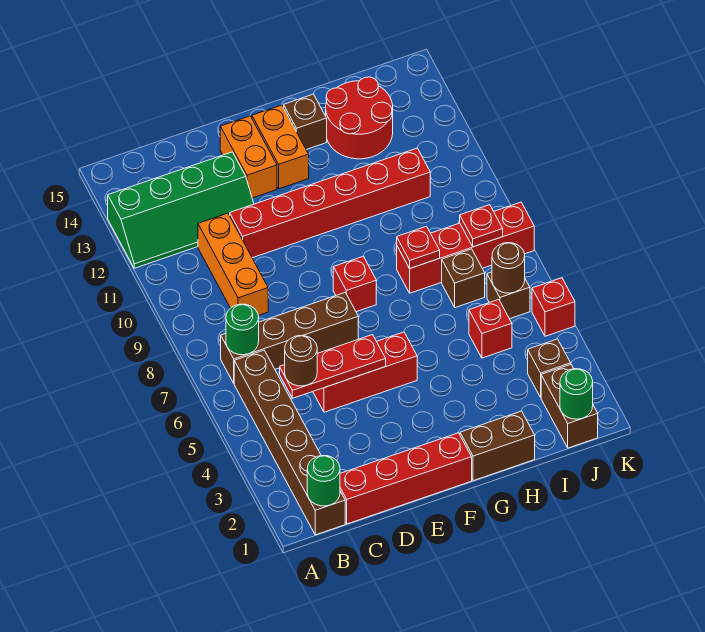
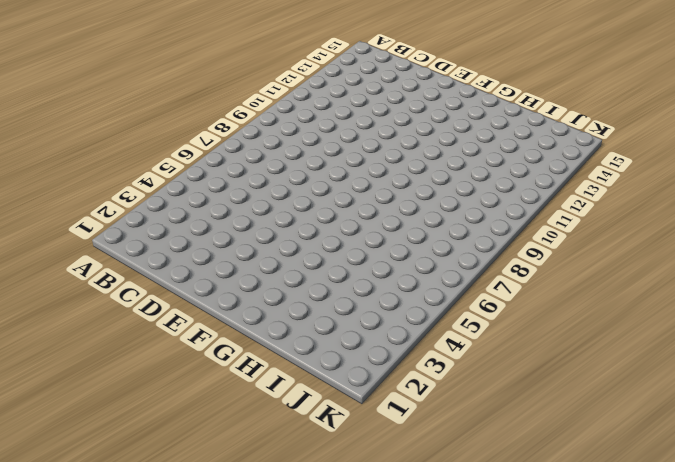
none -> green slope A12:D13 level 1 top 13
none -> brown brick B1:B6 level 1
none -> brown brick B7:E7 level 1

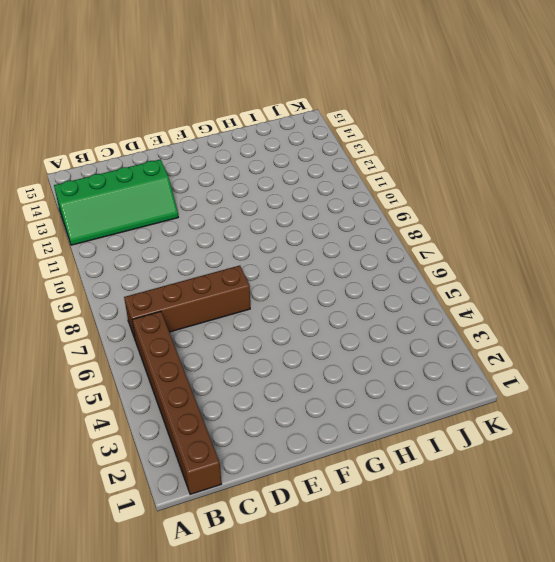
none -> red brick C1:F1 level 1
none -> orange brick C9:C11 level 1
none -> red brick D5:F5 level 1

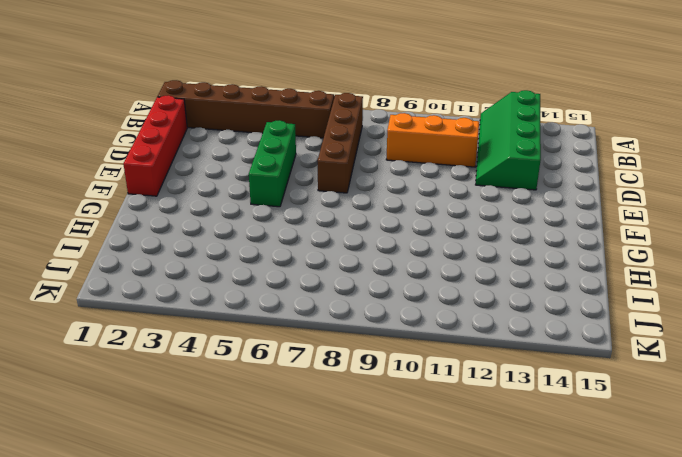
green brick D5:F5 level 1 -> red brick D5:F5 level 1
none -> red brick D11:I11 level 1
none -> orange brick E13:E14 level 1
none -> red brick F8 level 1

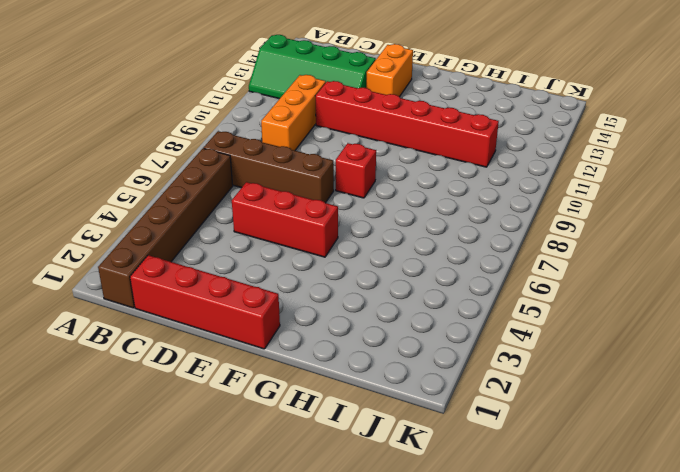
none -> orange brick F13:F14 level 1
none -> brown brick G1:H1 level 1
none -> brown brick G14 level 1

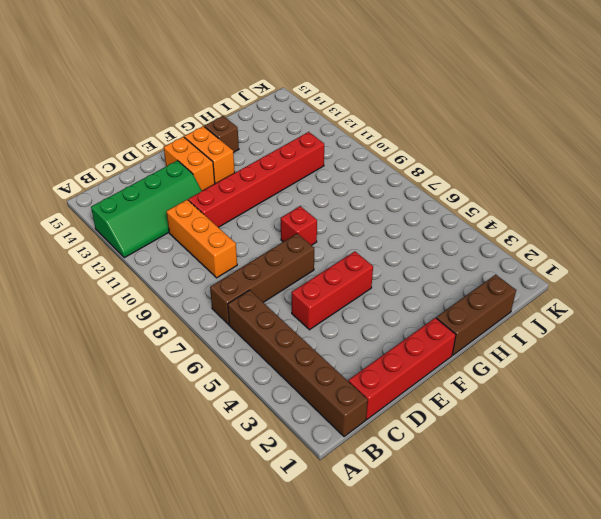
brown brick G1:I1 level 1 -> brown brick G1:H1 level 1
none -> red brick H8:K8 level 1
none -> red round brick H13:I14 level 1
none -> red brick I5 level 1

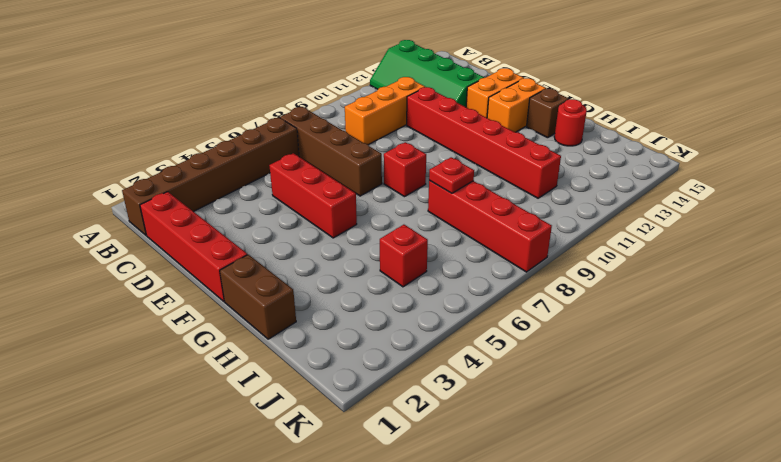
red round brick H14 level 1 -> red round brick H13:I14 level 1
none -> brown brick I7 level 1
none -> brown brick J1:J2 level 1
none -> brown brick J3 level 1

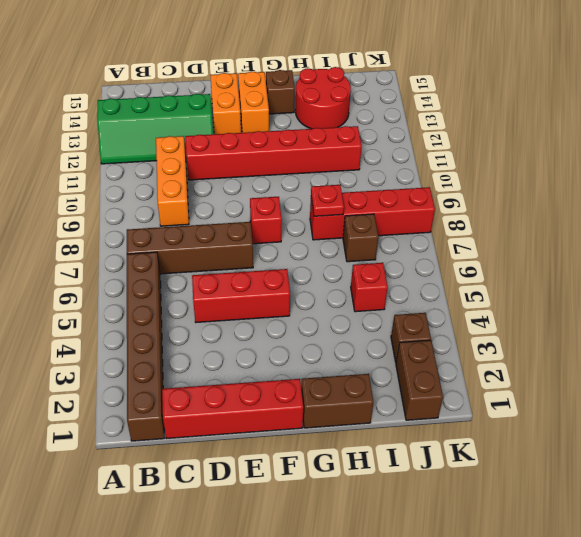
none -> brown brick J6 level 1
none -> red brick K5 level 1
none -> green round brick B1 level 2

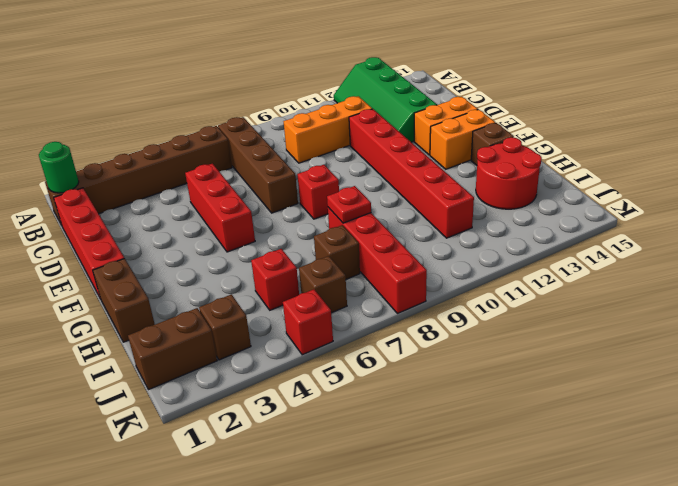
none -> green round brick B7 level 2
none -> red plate C5:E5 level 2
none -> green round brick J1 level 2

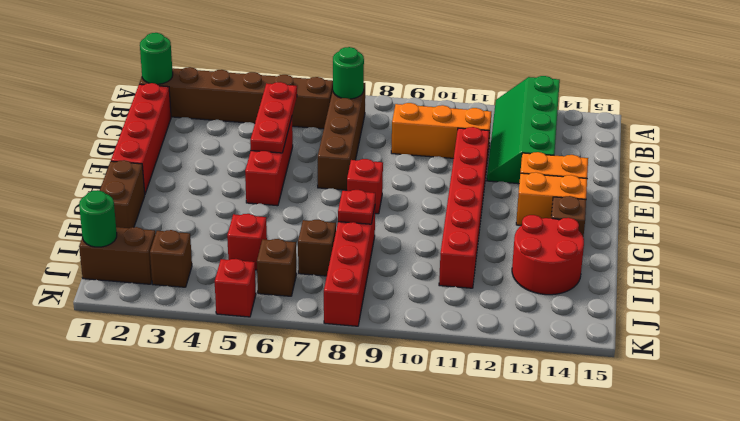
none -> brown round brick J6 level 2
none -> red plate J8 level 2
none -> brown round brick C5 level 3

